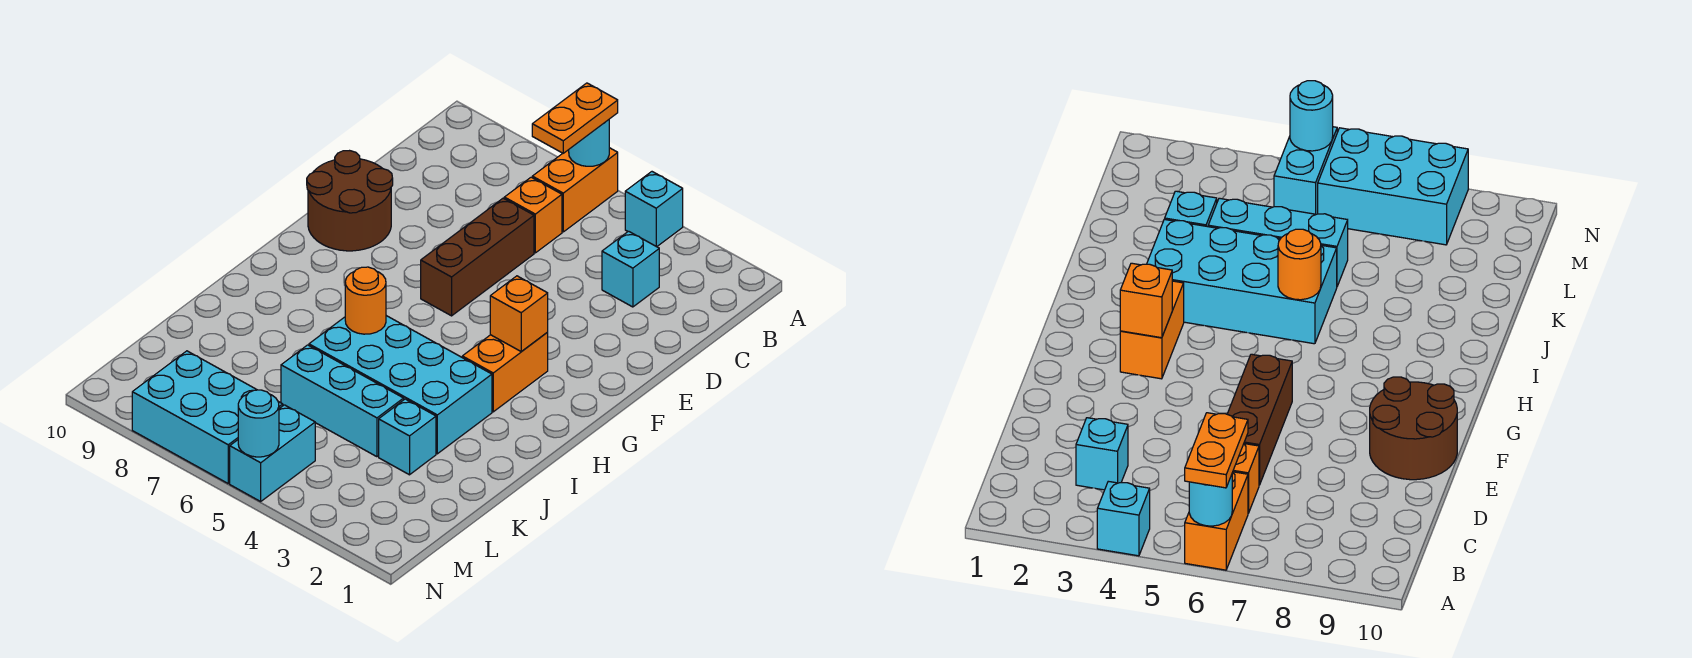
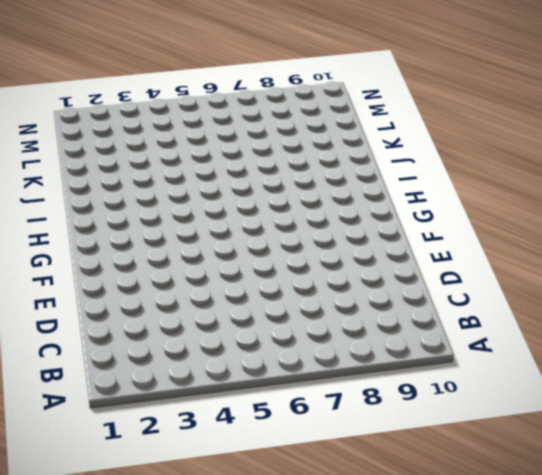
none -> cyan brick A4 level 1
none -> orange brick A6:B6 level 1
none -> cyan brick C3 level 1

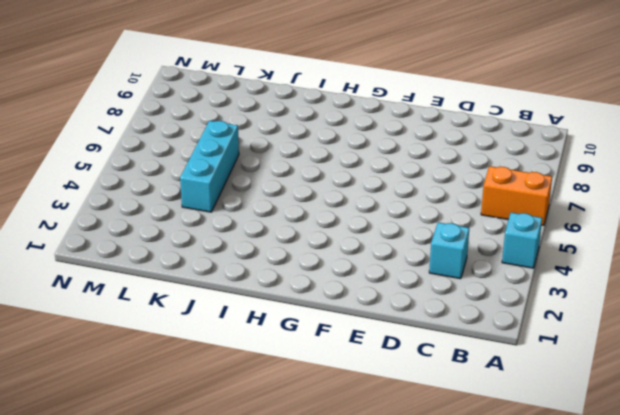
none -> orange brick C6 level 1
none -> brown brick D6:F6 level 1
none -> brown round brick E9:F10 level 1

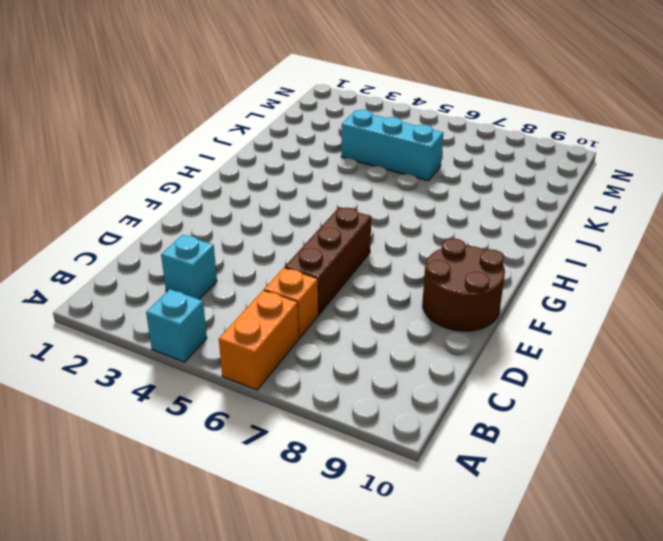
none -> orange brick G3:H3 level 1
none -> cyan brick I3:J6 level 1
none -> cyan brick K3 level 1

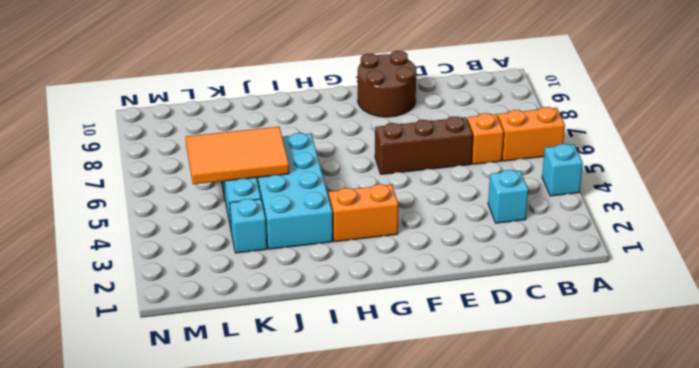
orange tile J5:L6 level 2 -> none
none -> cyan brick M5:N5 level 1
none -> cyan brick M6:N8 level 1
none -> cyan round brick A6 level 2

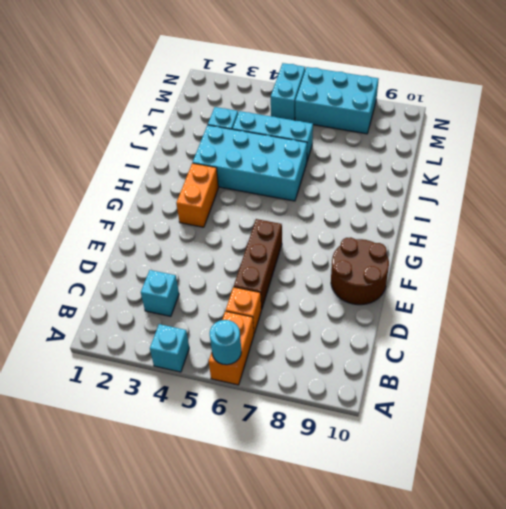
none -> orange brick G3 level 2
none -> orange round brick I6 level 2
none -> cyan round brick N5 level 2

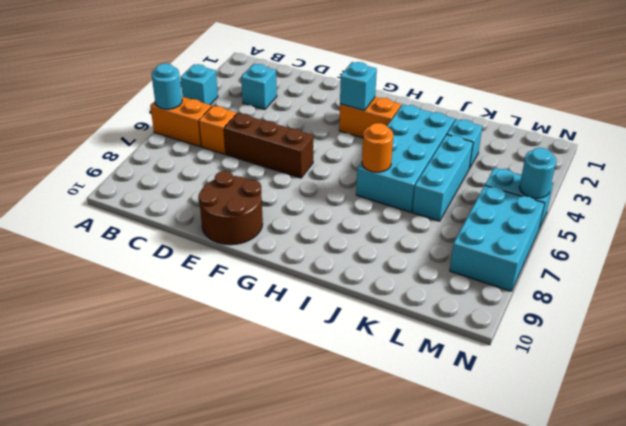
cyan brick G3 level 2 -> orange brick G3 level 2
none -> orange plate A6:B6 level 3

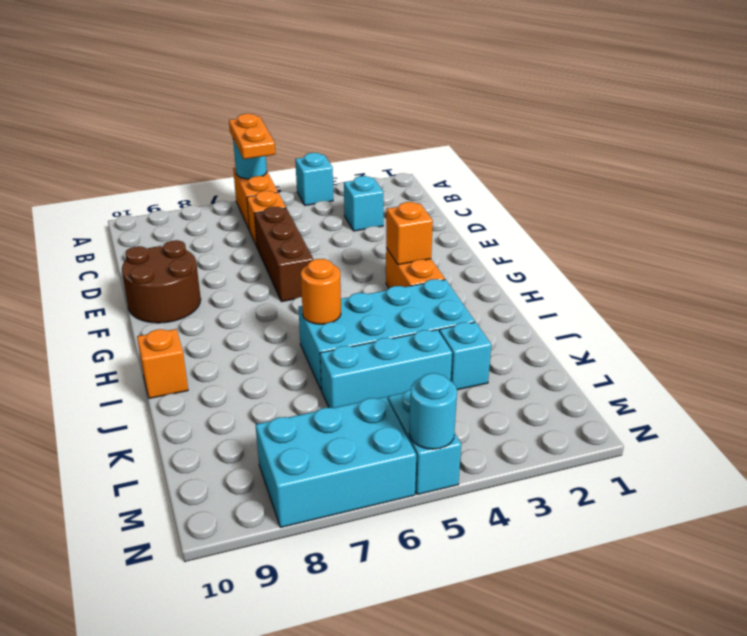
orange brick I10 level 1 -> none

